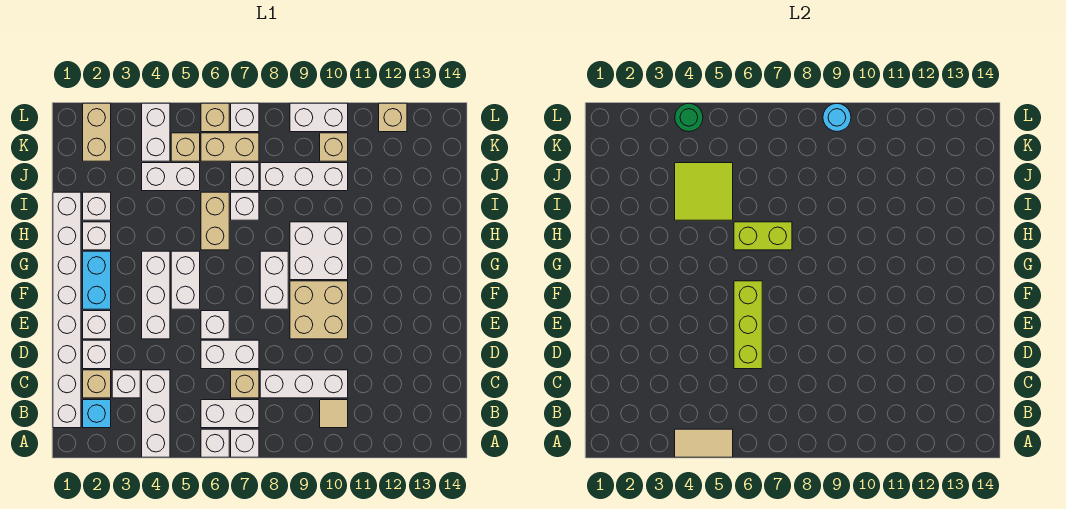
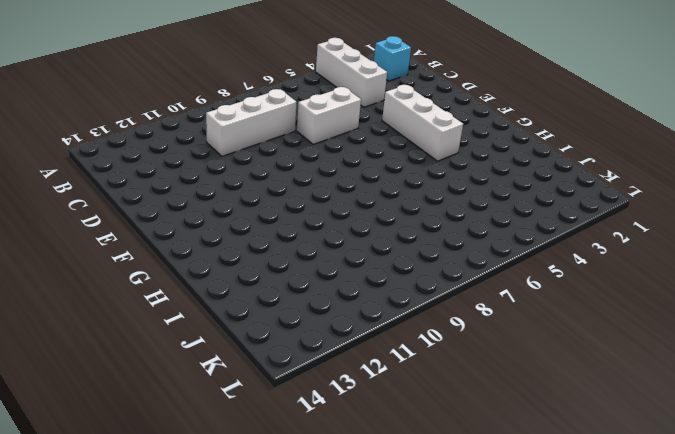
none -> white brick A6 level 1
none -> white brick A7 level 1
none -> white brick B1:I1 level 1
none -> white brick B6:B7 level 1

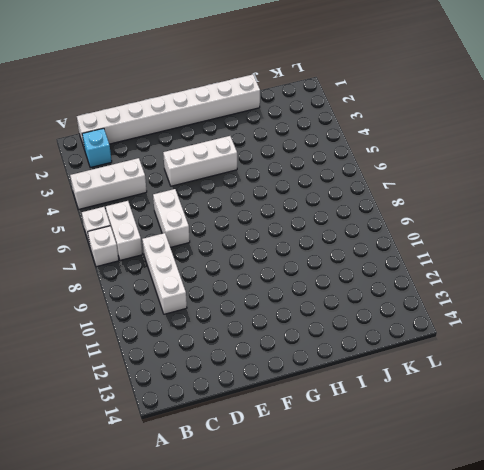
none -> tan tile B10 level 1
none -> tan brick C2 level 1
none -> white brick C3 level 1
none -> tan brick C7 level 1

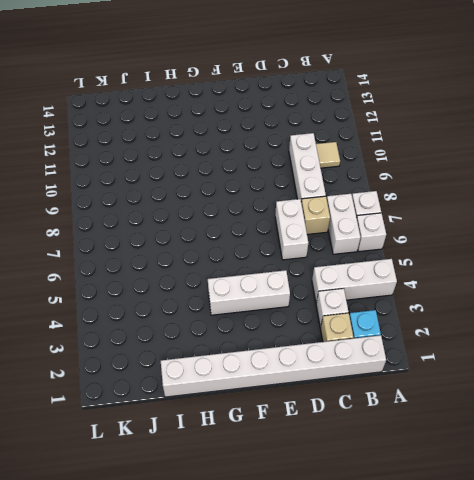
none -> white brick D2 level 1
none -> white brick E2 level 1
none -> white brick E6 level 1
none -> tan brick E9:F10 level 1

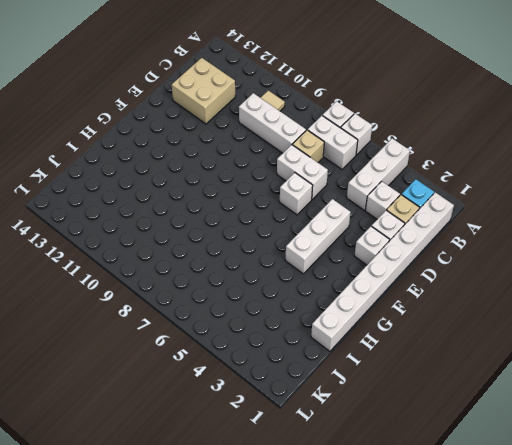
tan brick C12:D13 level 1 -> tan brick E9:F10 level 1
none -> cyan brick F2:G2 level 1
none -> white brick F5:G5 level 1
none -> white brick F8:G8 level 1
none -> white brick G9:H10 level 1

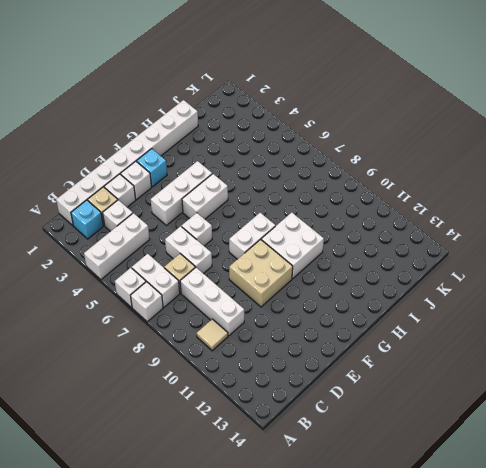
cyan brick F2 level 1 -> cyan brick F2:G2 level 1
none -> white brick H2 level 1
none -> tan brick H6:I6 level 1
none -> white brick I2 level 1
none -> white brick I7 level 1

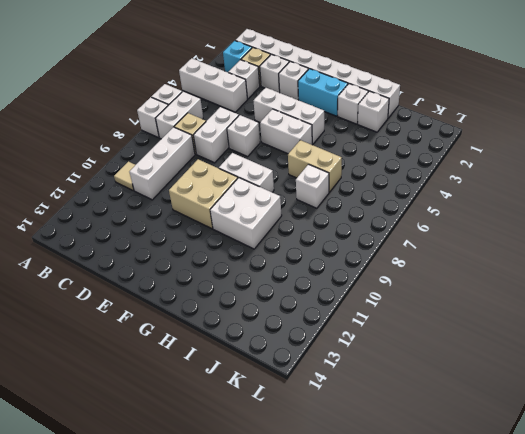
none -> white brick J4:J5 level 1
none -> white brick J7 level 1
none -> white brick J8:J10 level 1
none -> tan brick K2:L2 level 1

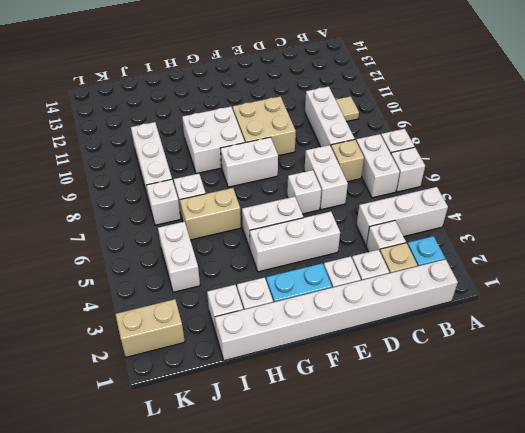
none -> white brick K4:L4 level 1
none -> tan brick K5 level 1
none -> tan brick K6:K7 level 1
none -> tan brick K10 level 1

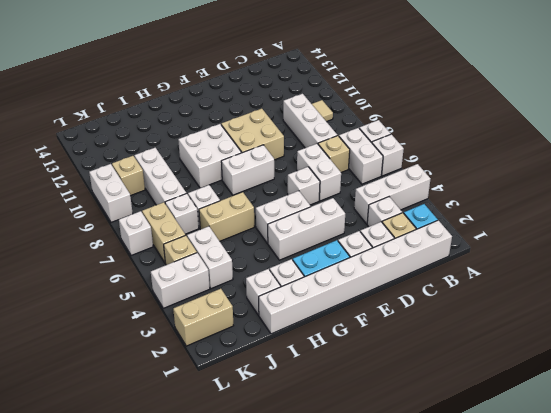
none -> tan brick L6 level 1
none -> tan brick L12 level 1
none -> tan tile A4:A5 level 2
none -> lime brick D6:F6 level 2

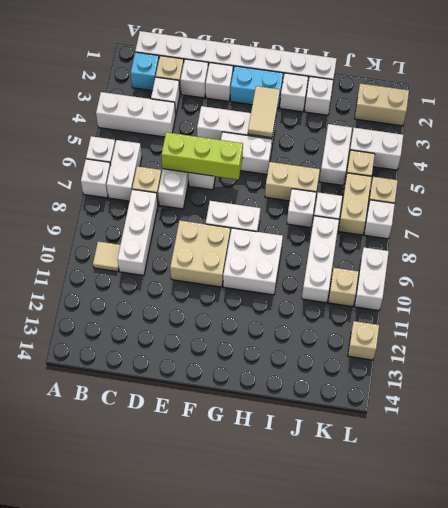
tan tile G3:G4 level 2 -> tan tile A4:A5 level 2
none -> lime brick H6:H7 level 2
none -> lime tile I4:J5 level 2
none -> green round brick L4 level 2
none -> cyan round brick L9 level 2

